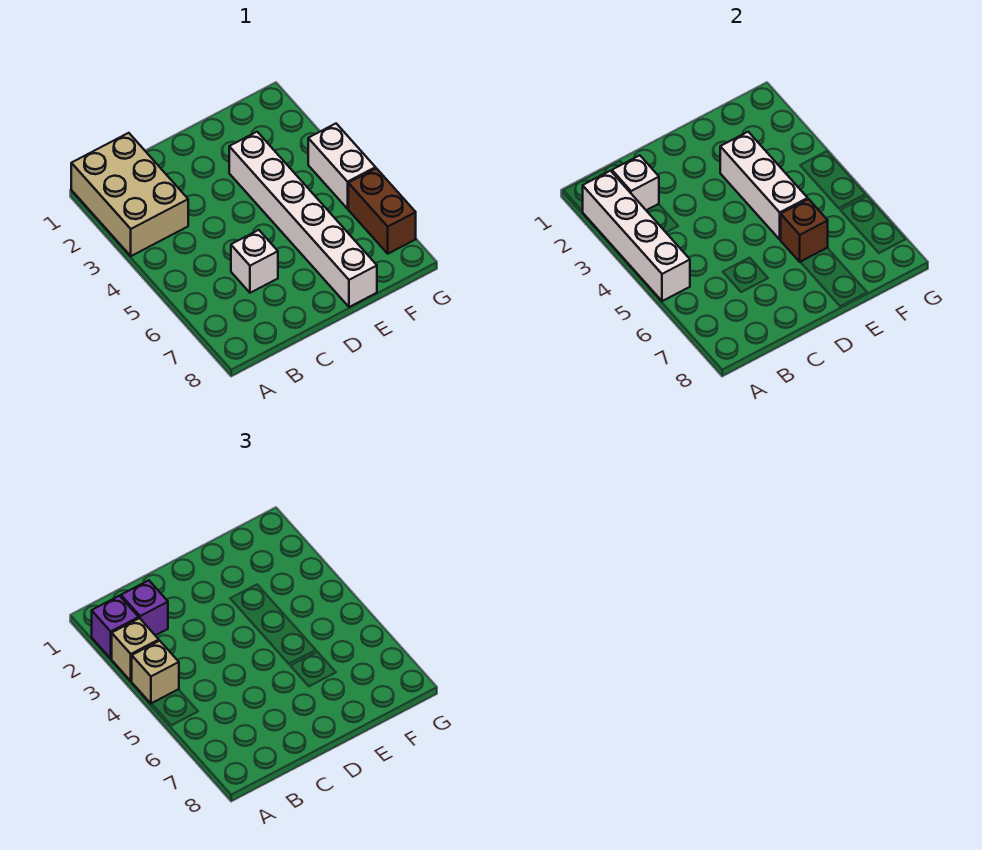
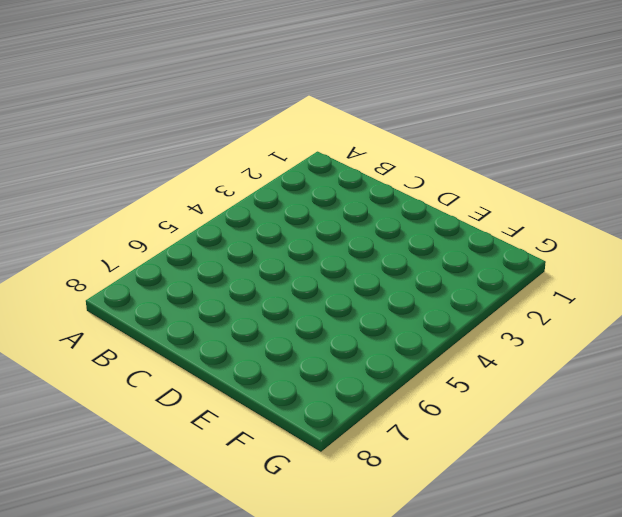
none -> tan brick A1:B3 level 1
none -> white brick C6 level 1
none -> white brick E3:E8 level 1

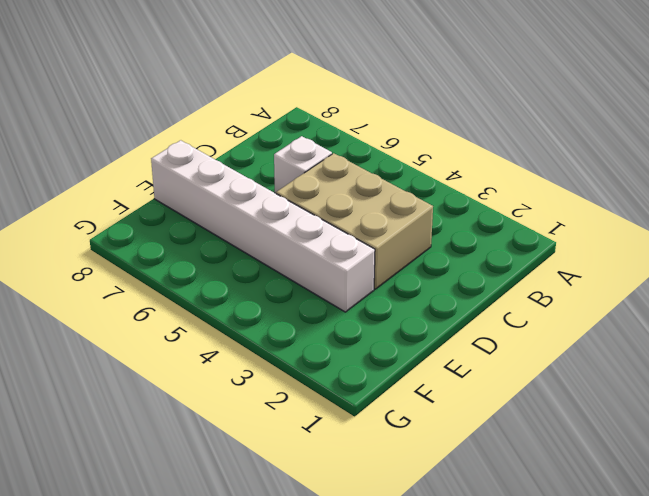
tan brick C3:D5 level 1 -> tan brick A1:B3 level 1
none -> white brick G4:G5 level 1
none -> brown brick G6:G7 level 1
none -> white brick A2:A5 level 2

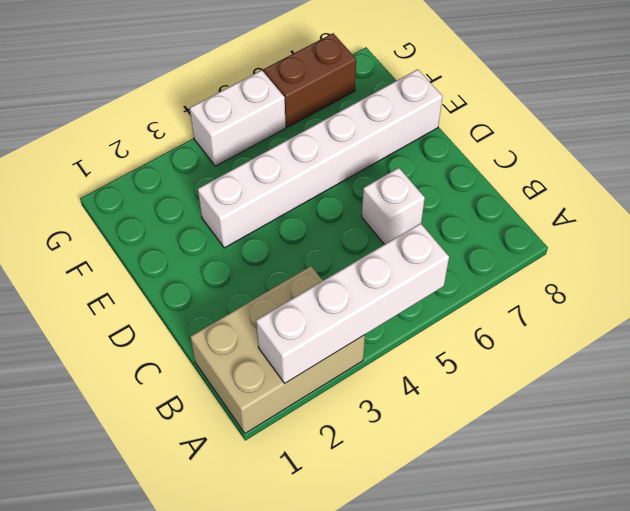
none -> white brick B2 level 2
none -> white brick E3:E5 level 2
none -> brown brick E6 level 2

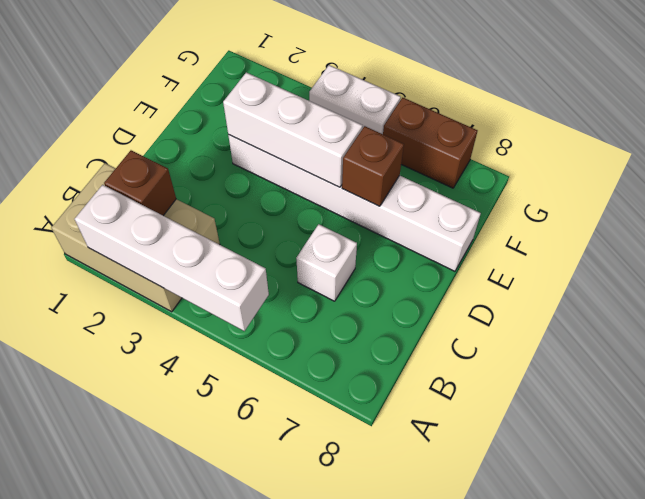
brown brick B2 level 2 -> white brick B2 level 2
none -> purple brick A2 level 3
none -> tan brick A3 level 3
none -> tan brick A4 level 3

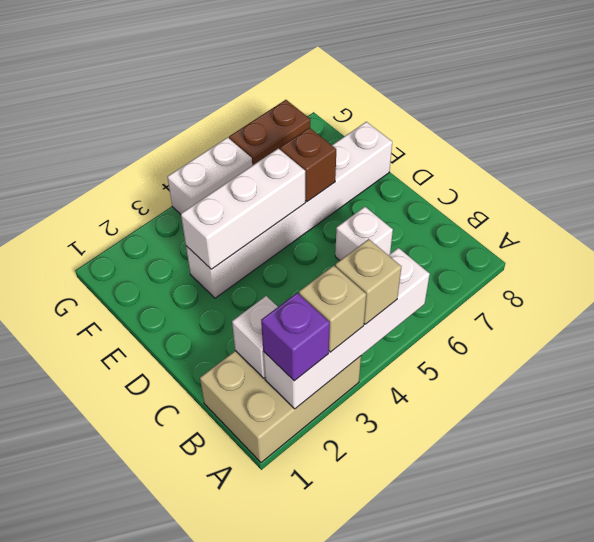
none -> purple brick B2 level 3

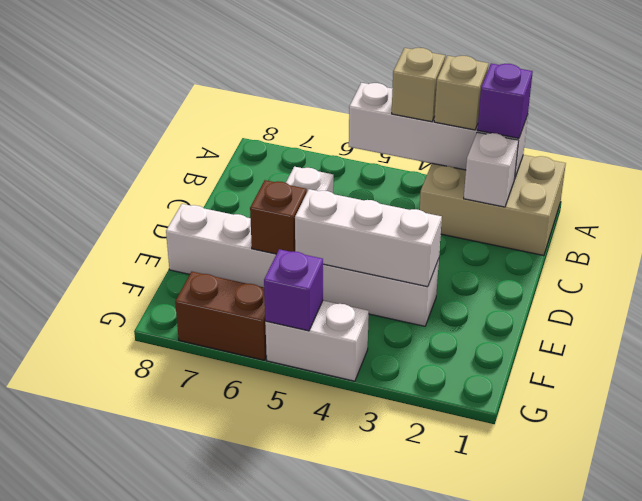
purple brick G5 level 2 -> purple brick B2 level 3

